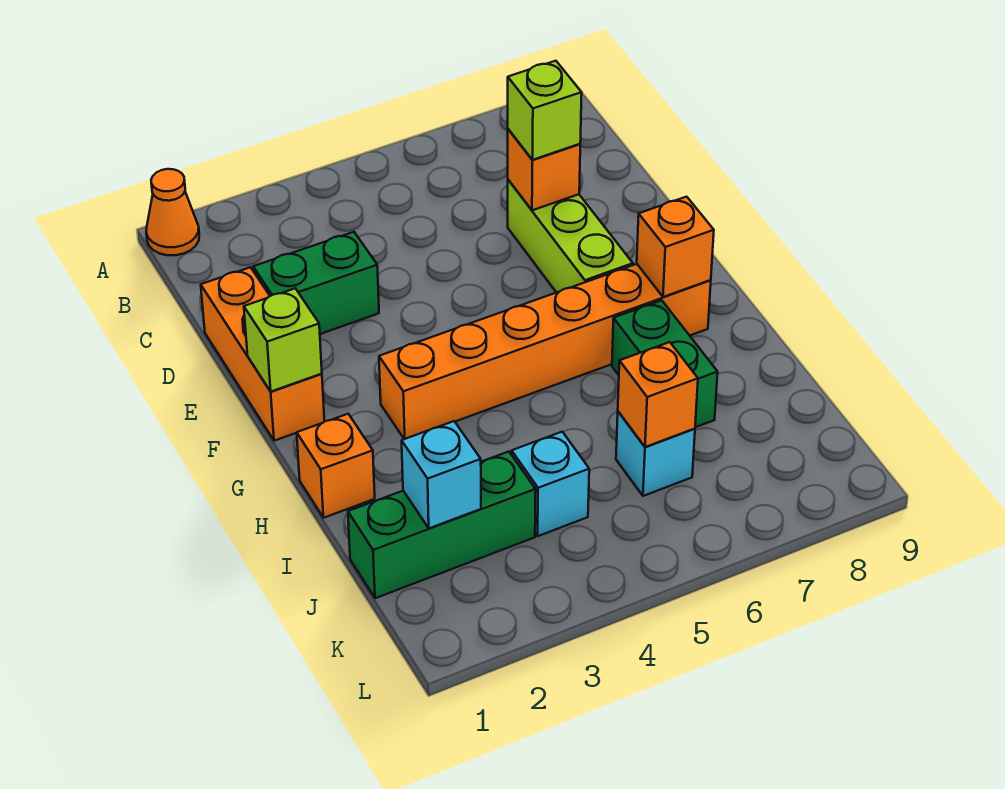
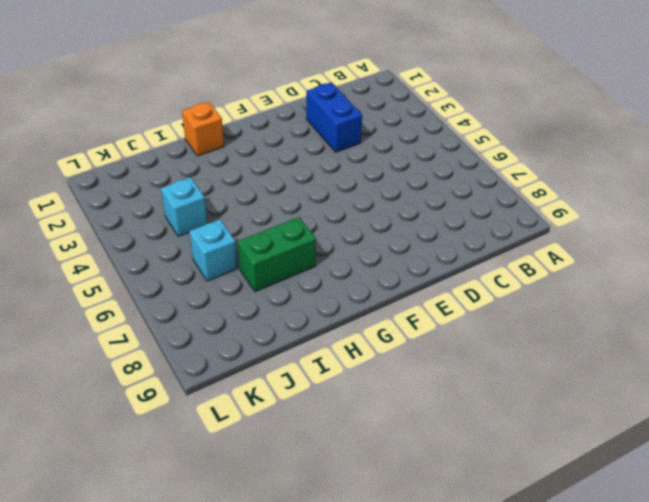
blue brick D2:D3 level 1 -> green brick D2:D3 level 1
none -> orange cone A1 level 1
none -> orange brick D1:F1 level 1
none -> lime brick D7:F7 level 1

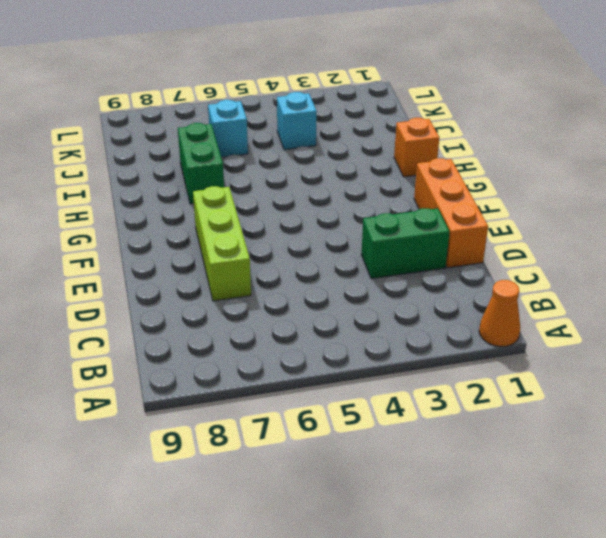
none -> orange brick G3:G8 level 1
none -> green brick J1:J3 level 1
none -> orange brick D7 level 2

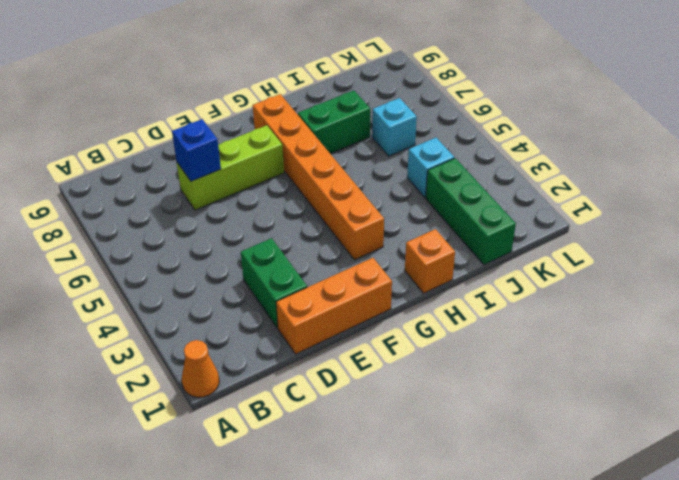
blue brick D7 level 2 -> orange brick D7 level 2
none -> lime brick F1 level 2
none -> orange brick G8 level 2
none -> cyan brick J2 level 2

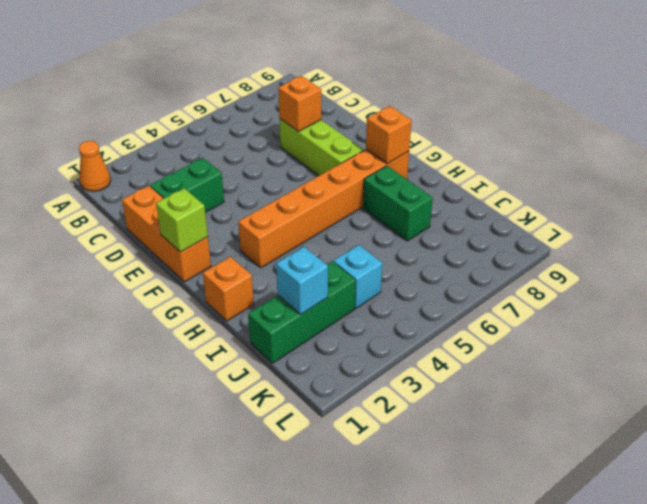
none -> cyan brick J6 level 1
none -> orange brick J6 level 2
none -> lime brick D7 level 3

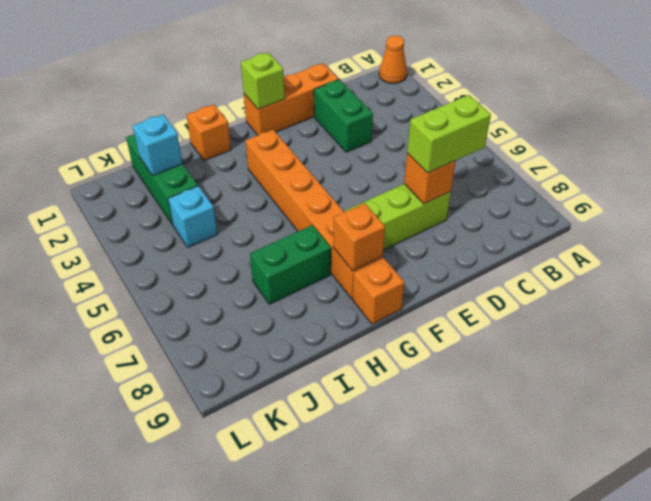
lime brick C7:D7 level 3 -> lime brick D7 level 3
orange brick G9 level 1 -> orange brick J6 level 2
none -> cyan brick J6 level 1

